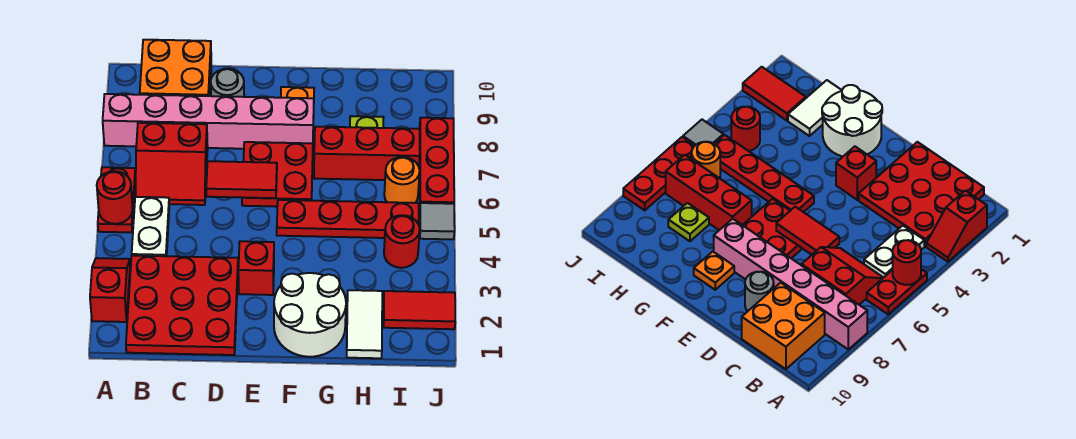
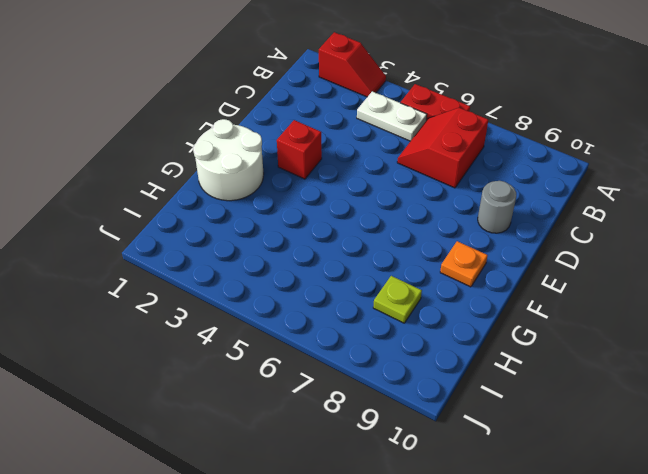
none -> pink brick A8:F8 level 1
none -> red plate B1:D3 level 1
none -> orange brick B9:C10 level 1

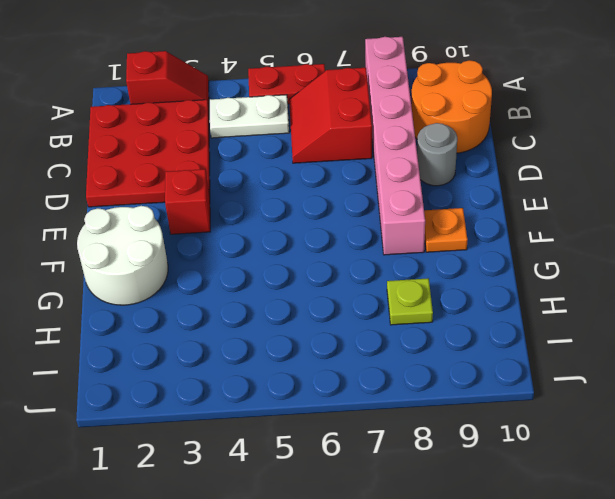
orange round brick B9:C10 level 1 -> orange brick B9:C10 level 1
none -> red plate E6:F7 level 1
none -> red plate F5:I5 level 1
none -> red brick G7:I7 level 1

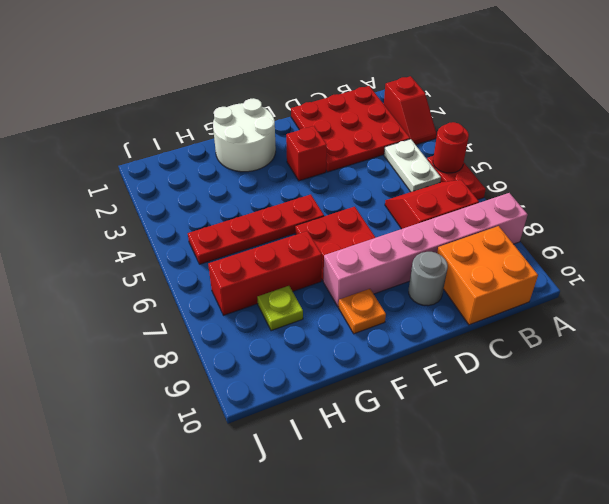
none -> white tile H1:H2 level 1
none -> red tile I2:J2 level 1
none -> red round brick I4 level 1

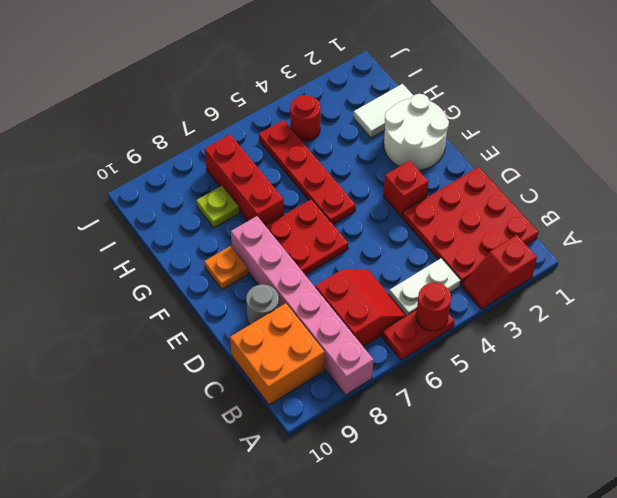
none -> red tile I2:J2 level 1
none -> orange round brick I6 level 1
none -> grey tile J5 level 1

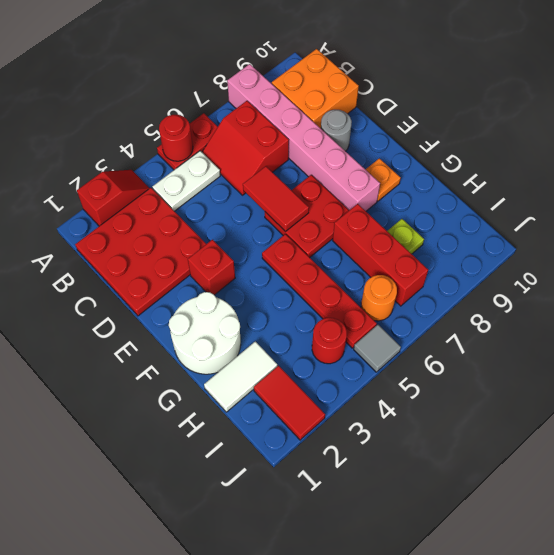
none -> red plate J6:J8 level 1

